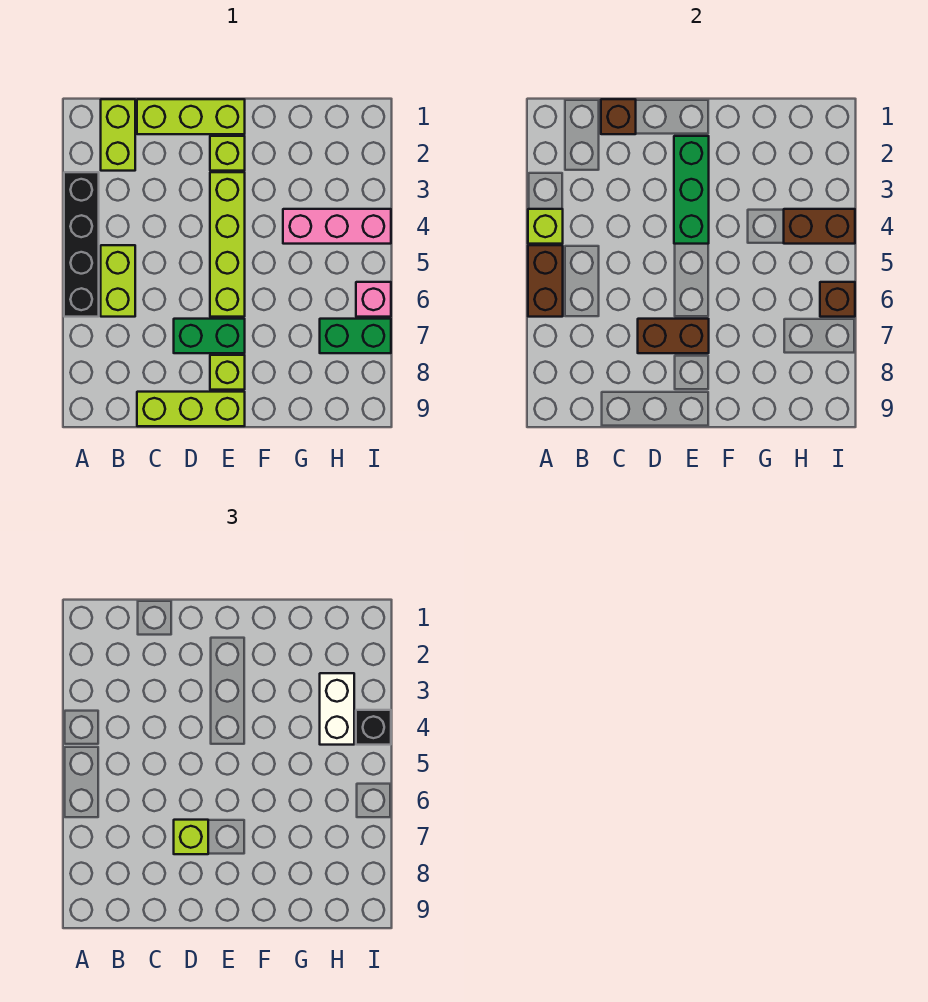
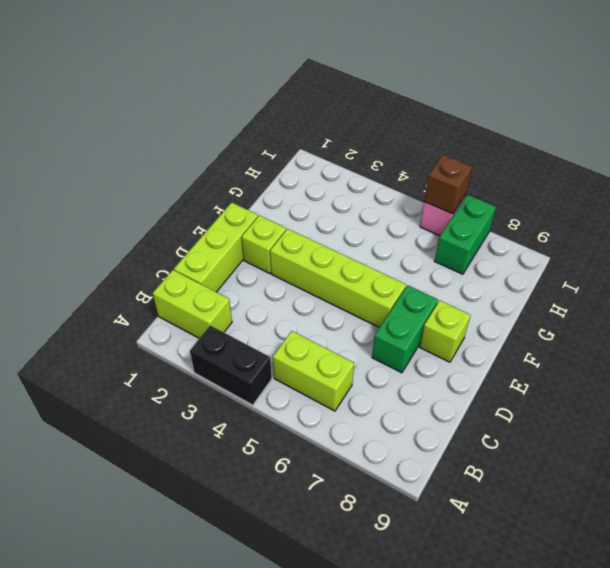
black brick A3:A4 level 1 -> black brick A3:A6 level 1
none -> lime brick C9:E9 level 1
none -> pink brick G4:I4 level 1
none -> lime brick A4 level 2

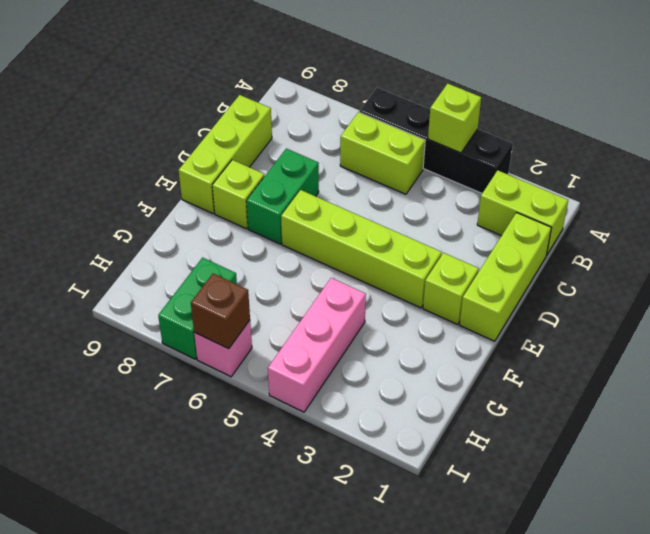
none -> brown brick A5:A6 level 2
none -> brown brick C1 level 2
none -> brown brick D7:E7 level 2

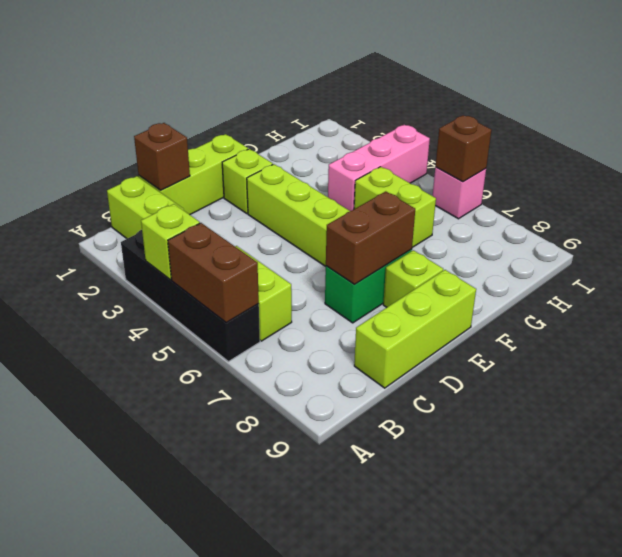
lime brick G5:G6 level 1 -> none
none -> green brick H7:I7 level 1
none -> green brick E2:E4 level 2
none -> brown brick H4:I4 level 2

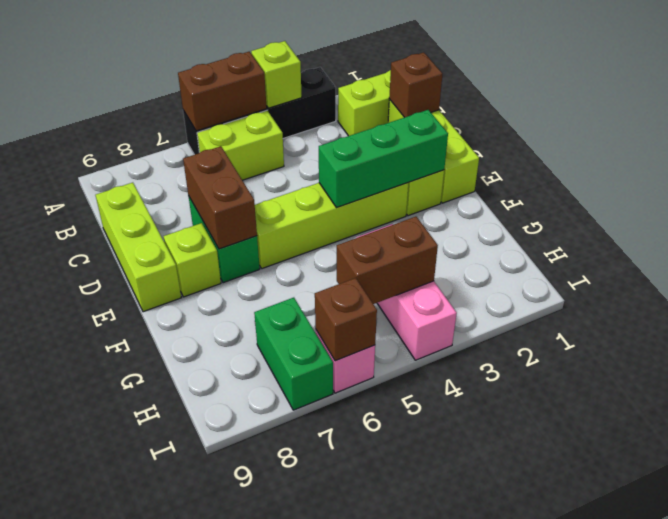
brown brick H4:H5 level 2 -> brown brick H4:I4 level 2
none -> lime brick D7 level 3
none -> white brick H3:H4 level 3
none -> black brick I4 level 3

